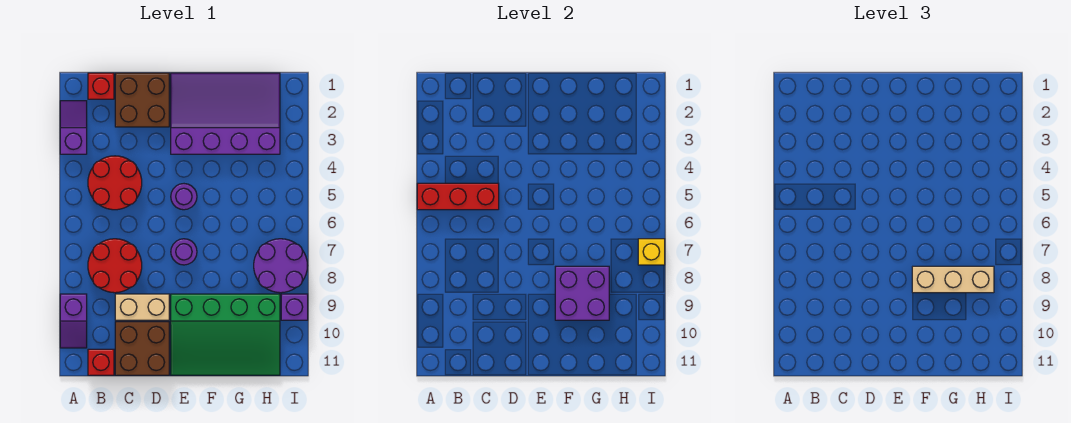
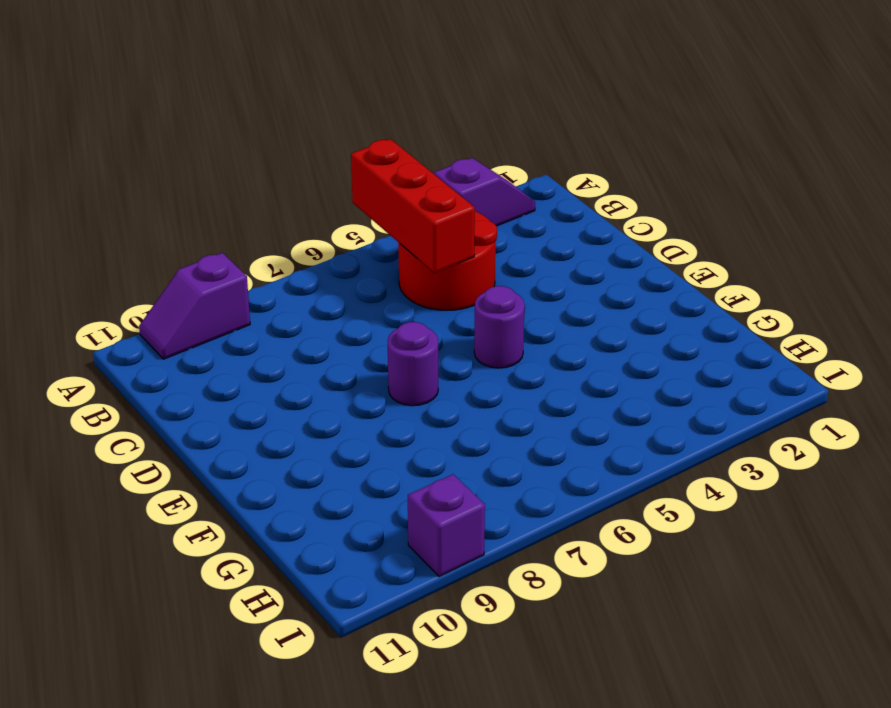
none -> red brick B1 level 1
none -> red round brick B7:C8 level 1
none -> red brick B11 level 1

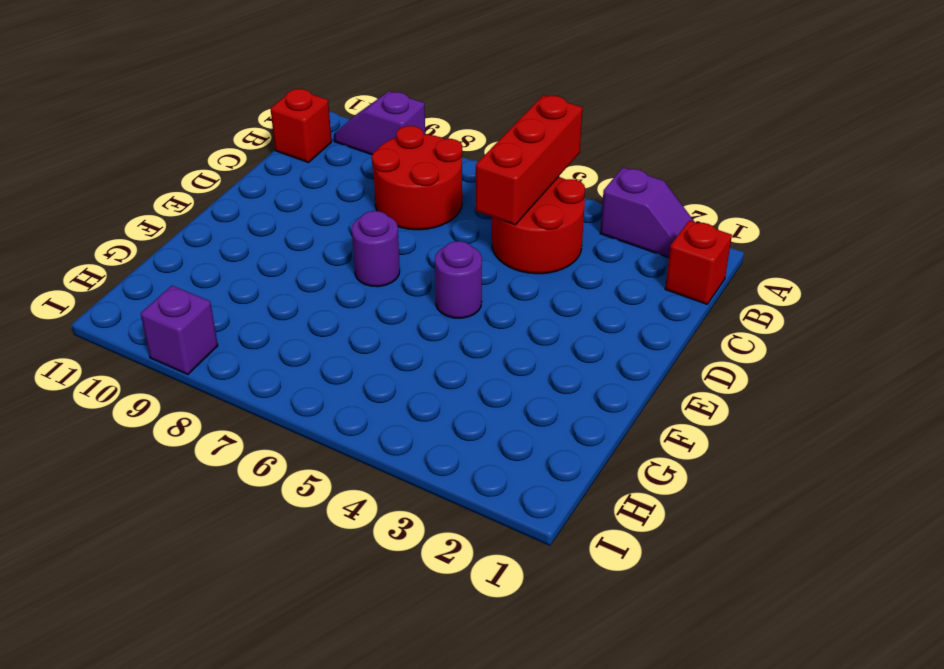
none -> brown brick C1:D2 level 1
none -> tan brick C9:D9 level 1
none -> brown brick C10:D11 level 1

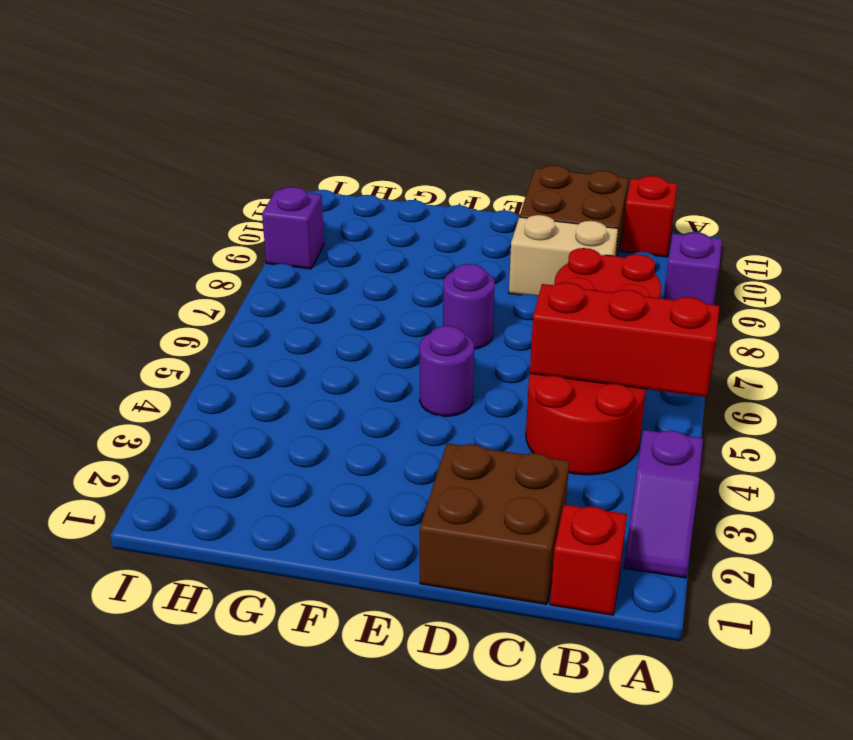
none -> purple slope E1:H3 level 1 top 3
none -> green slope E9:H11 level 1 top 9
none -> purple round brick H7:I8 level 1

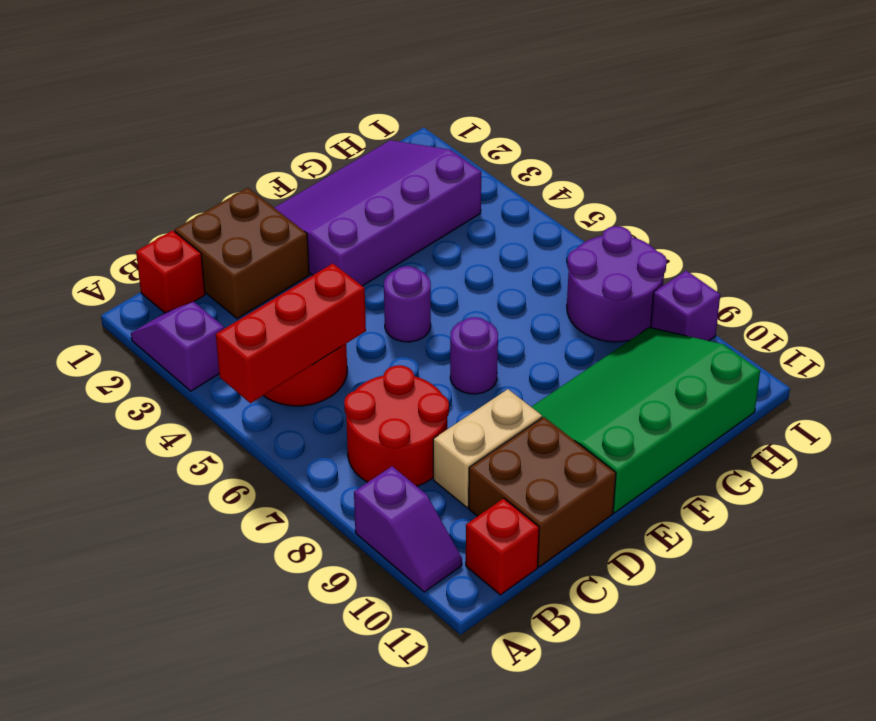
green slope E9:H11 level 1 top 11 -> green slope E9:H11 level 1 top 9
none -> purple brick F8:G9 level 2
none -> yellow brick I7 level 2
none -> tan brick F8:H8 level 3

